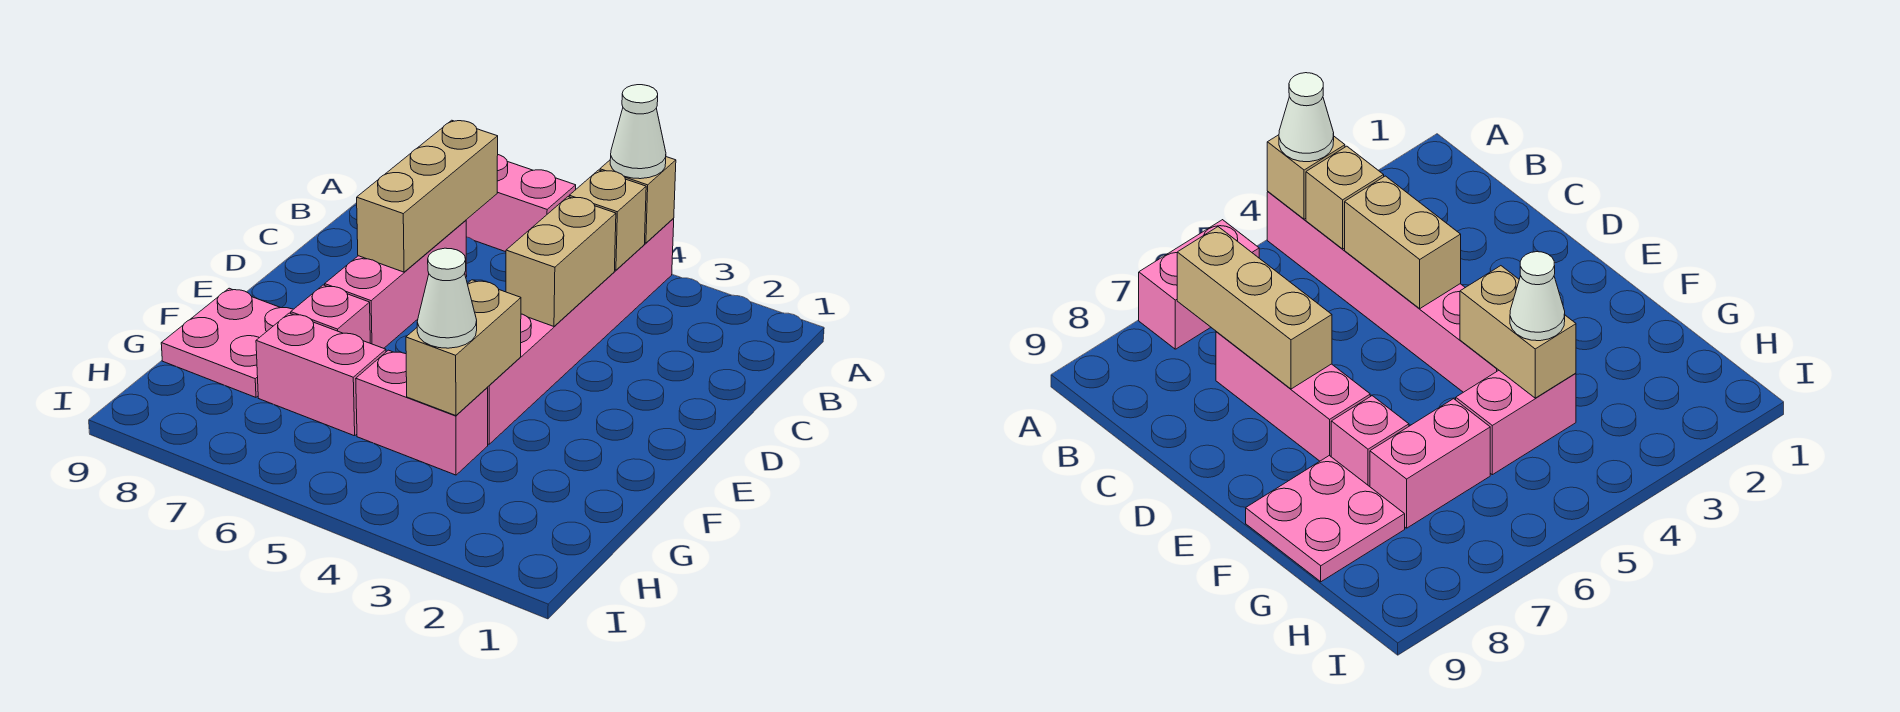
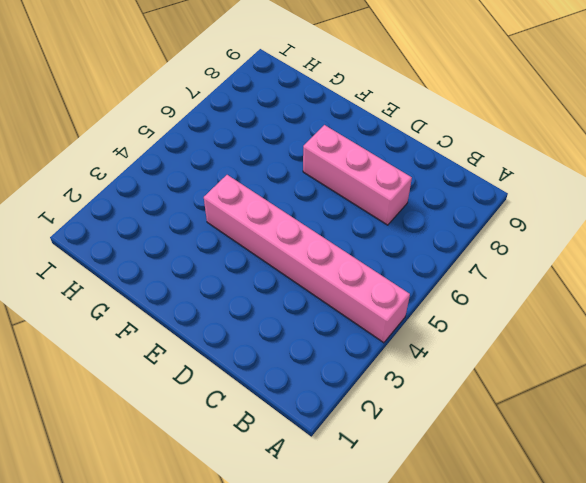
none -> pink brick A6:A7 level 1
none -> pink brick F7 level 1
none -> pink plate F8:G9 level 1

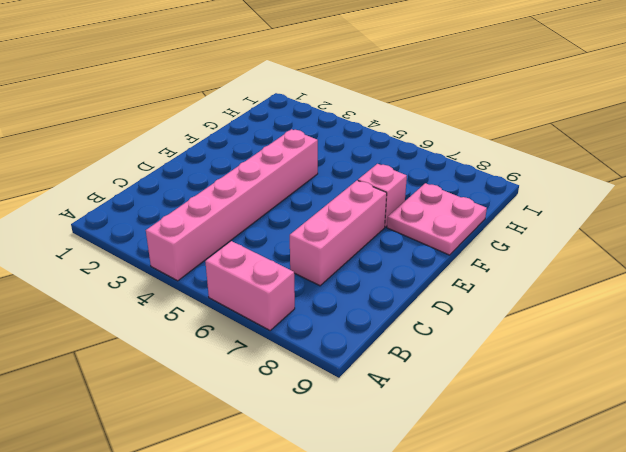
none -> pink brick G4:G5 level 1
none -> pink brick G6:G7 level 1
none -> tan brick A4 level 2

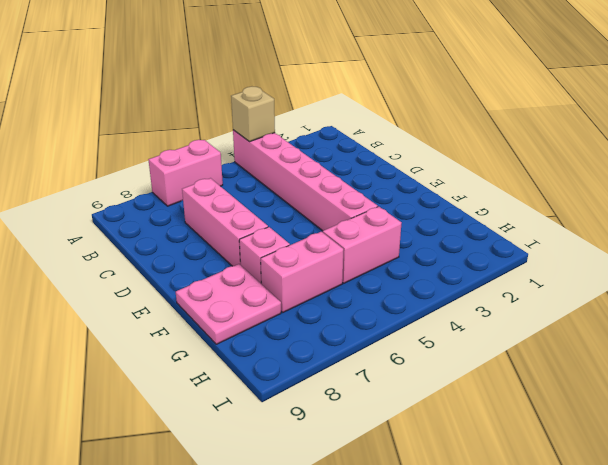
none -> tan brick B4 level 2
none -> tan brick B7:D7 level 2
none -> tan brick C4:D4 level 2

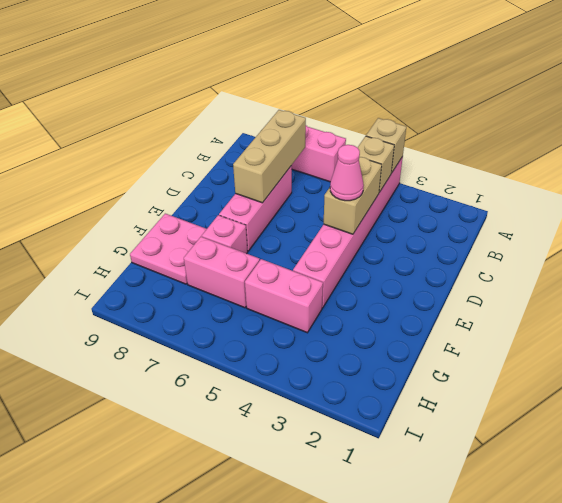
pink cone D4 level 3 -> none
none -> tan brick F4:G4 level 2
none -> white cone A4 level 3
none -> white cone G4 level 3

